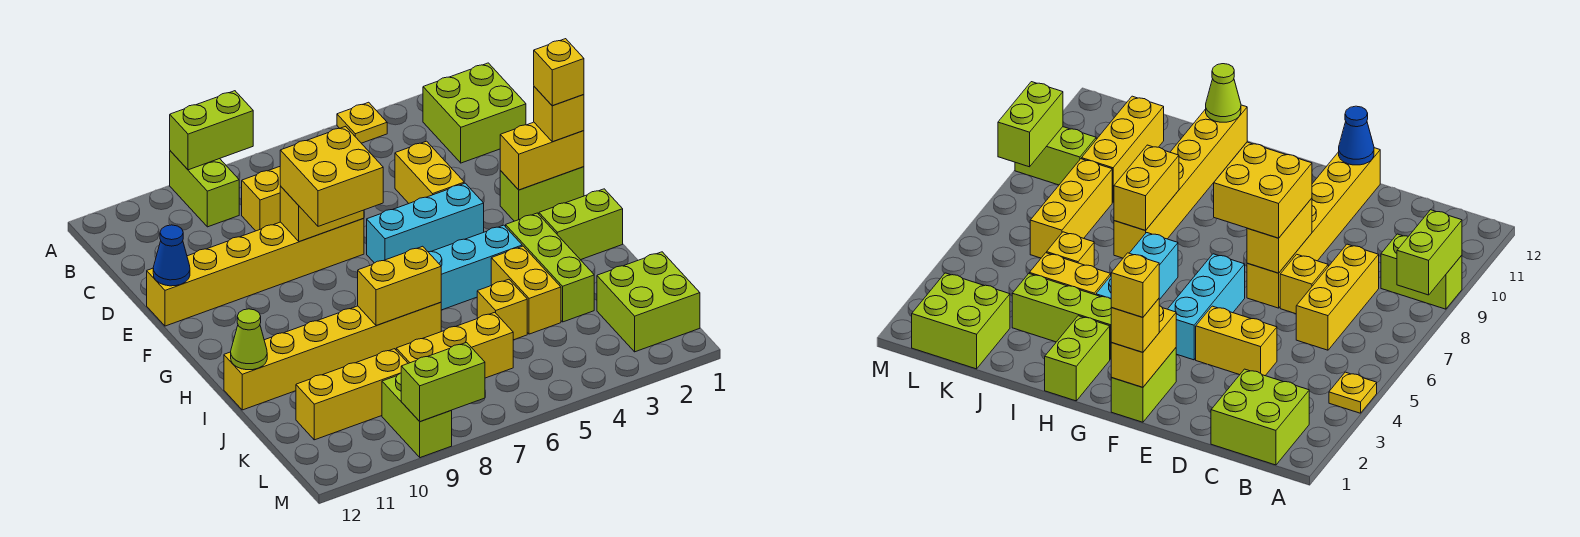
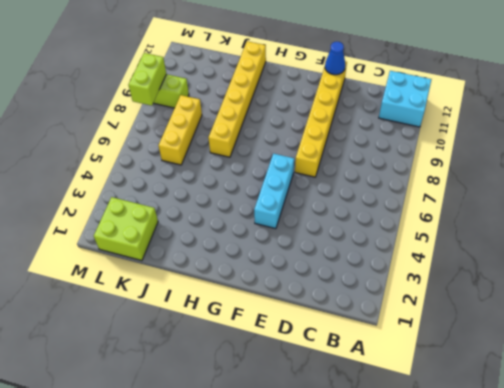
cyan brick A11:B12 level 1 -> none
none -> yellow plate A4 level 1
none -> lime brick A9:B9 level 1
none -> lime brick B1:C2 level 1

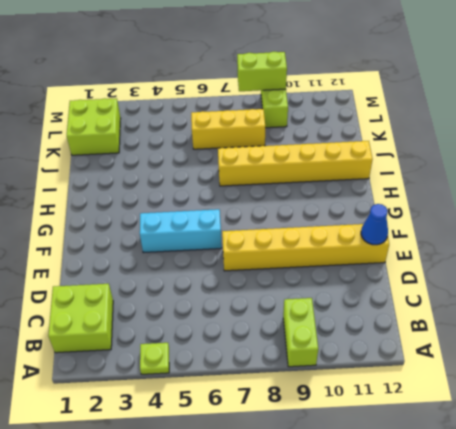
lime plate A4 level 1 -> yellow plate A4 level 1
none -> yellow brick C6:C8 level 1
none -> yellow brick D4:E4 level 1
none -> yellow brick D7 level 1

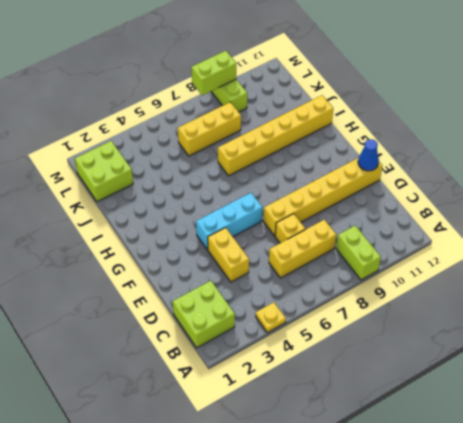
none -> lime brick F1:F2 level 1
none -> lime brick H1:H2 level 1
none -> lime brick H3:J3 level 1

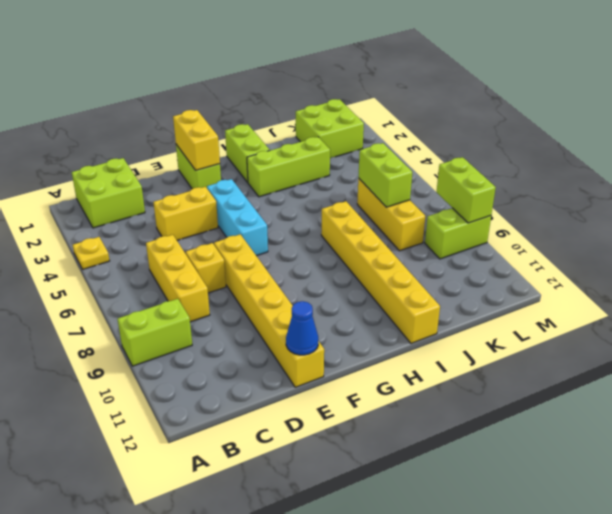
lime brick K6:K7 level 2 -> lime brick A8:A9 level 2
none -> cyan brick H4:H6 level 1
none -> yellow brick I4:J4 level 1
none -> yellow brick J5 level 1

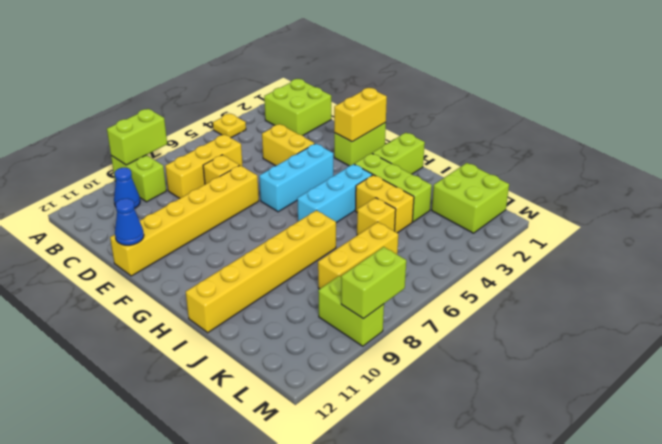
blue cone B10 level 1 -> none
none -> yellow brick K9:K11 level 1
none -> yellow brick E7:E8 level 2
none -> yellow brick I7:I8 level 2

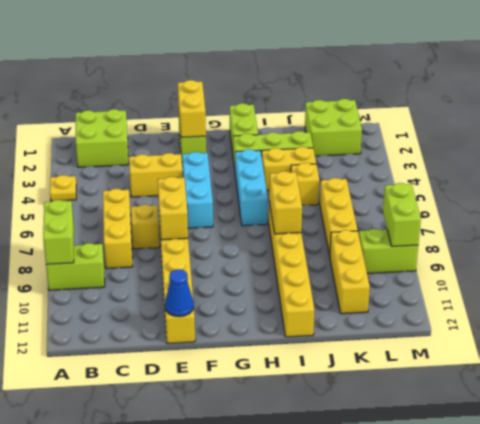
none -> lime cone I12 level 2
none -> yellow brick E7:F8 level 3
none -> yellow brick F1 level 3

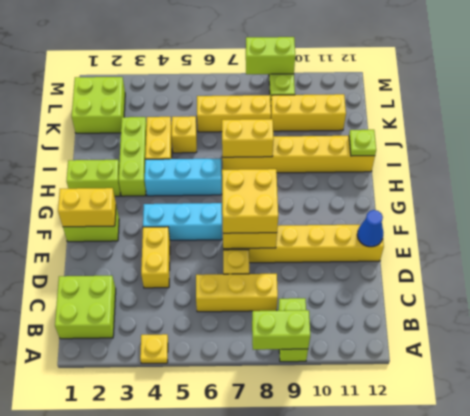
lime plate I12 level 2 -> lime cone I12 level 2
none -> yellow brick F1 level 3
none -> yellow brick F1 level 4

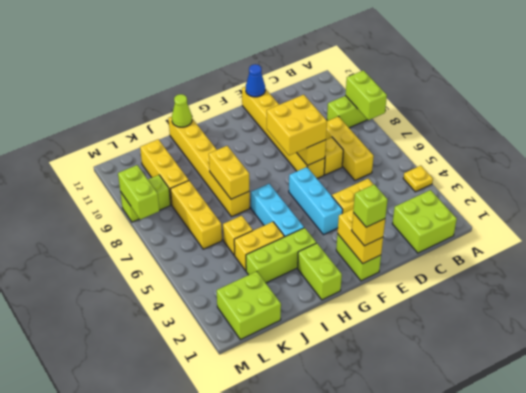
lime brick F1 level 4 -> yellow brick F1 level 4

